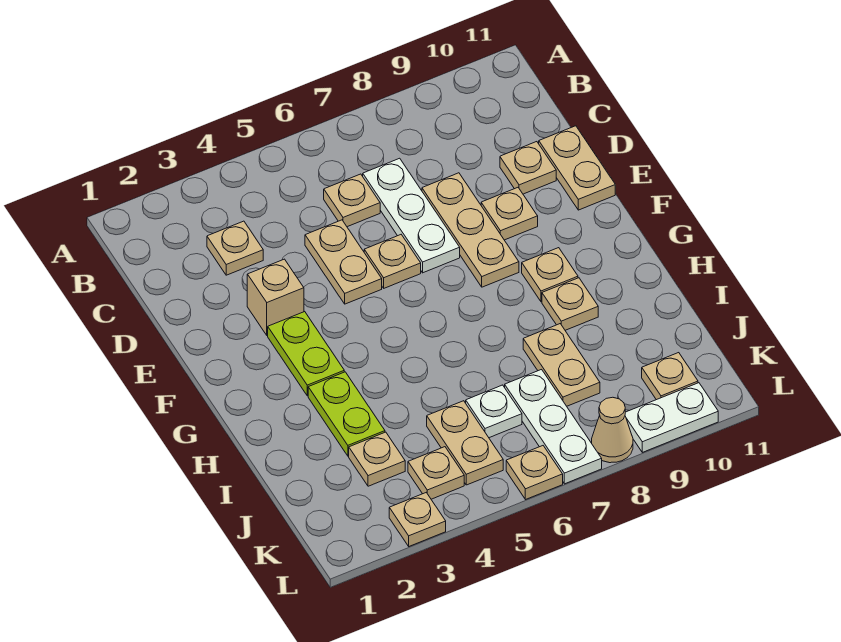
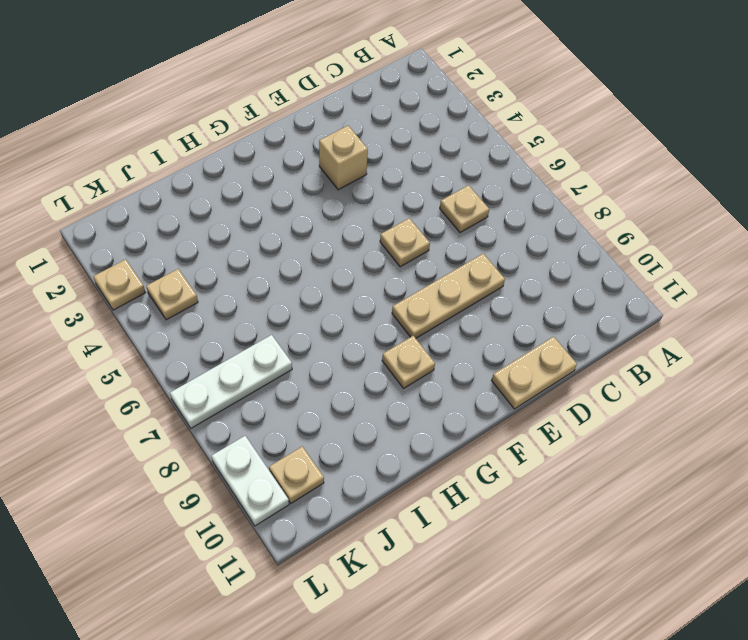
none -> tan plate C3 level 1
none -> white plate C7:E7 level 1
none -> tan plate D5:E5 level 1

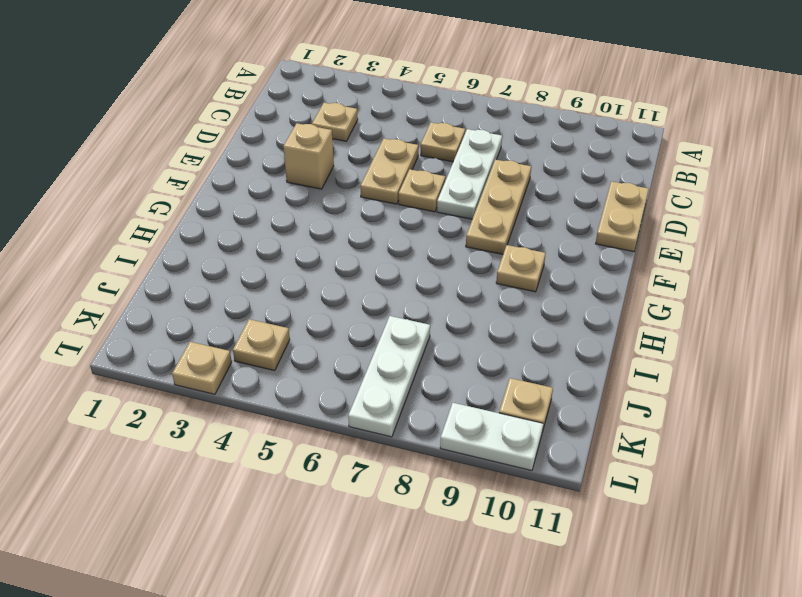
none -> tan plate D10 level 1
none -> tan plate E9 level 1
none -> lime plate F3:G3 level 1

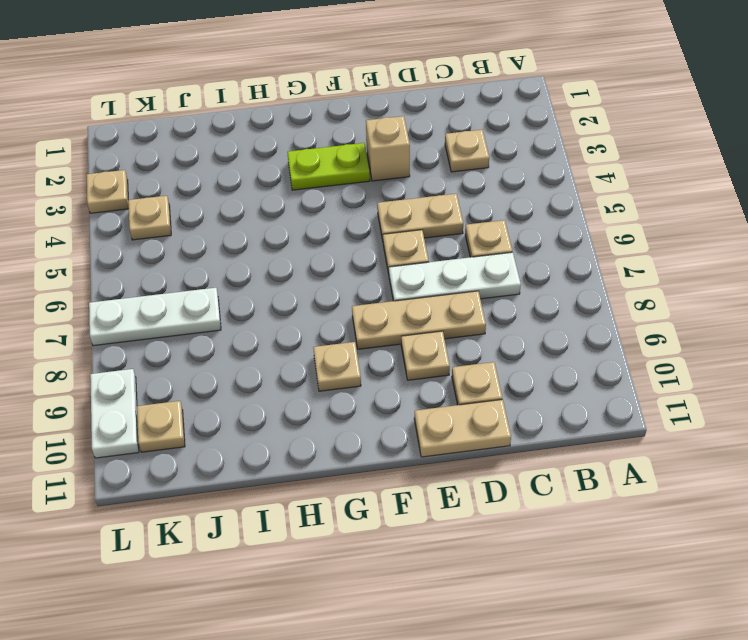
none -> lime plate H3:I3 level 1
none -> tan plate H9 level 1
none -> tan plate I8:J8 level 1

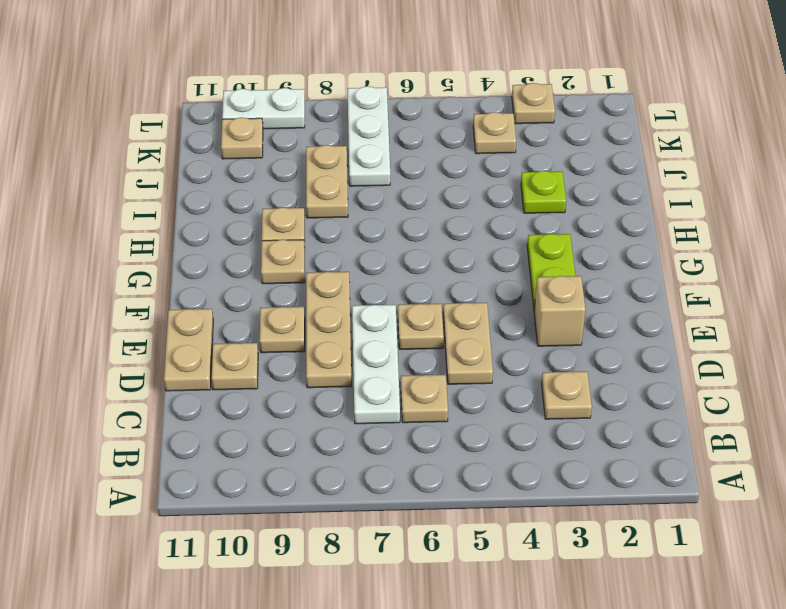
lime plate I3 level 1 -> lime plate H3:I3 level 1
none -> tan plate J3 level 1
none -> tan plate J5:K5 level 1
none -> white plate J6 level 1

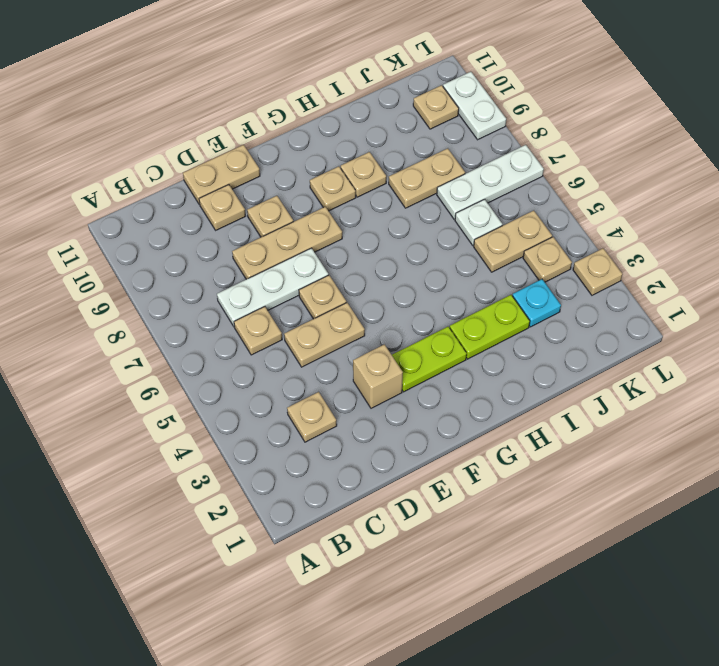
cyan plate J3 level 1 -> tan plate J3 level 1
none -> tan plate L6 level 1
none -> tan cone L8 level 1

